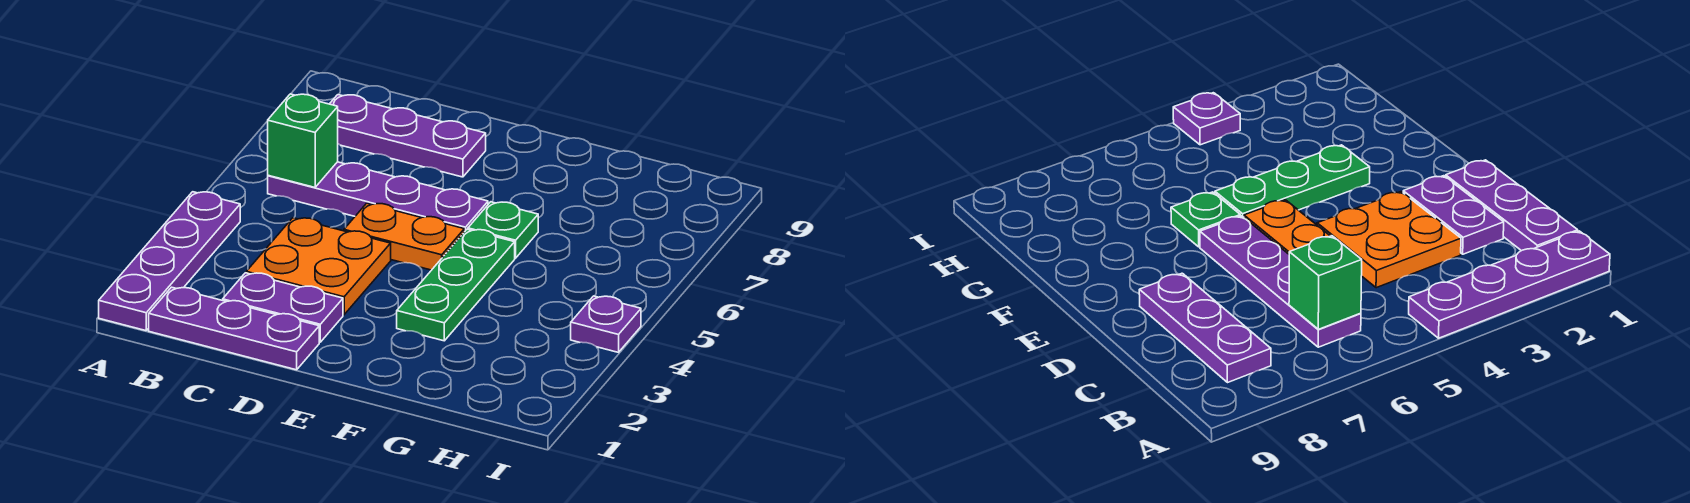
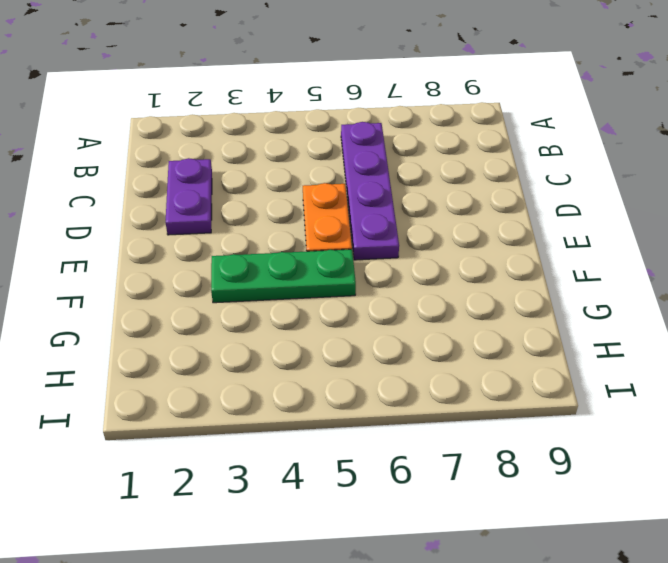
none -> purple plate A1:A4 level 1
none -> purple plate B1:D1 level 1

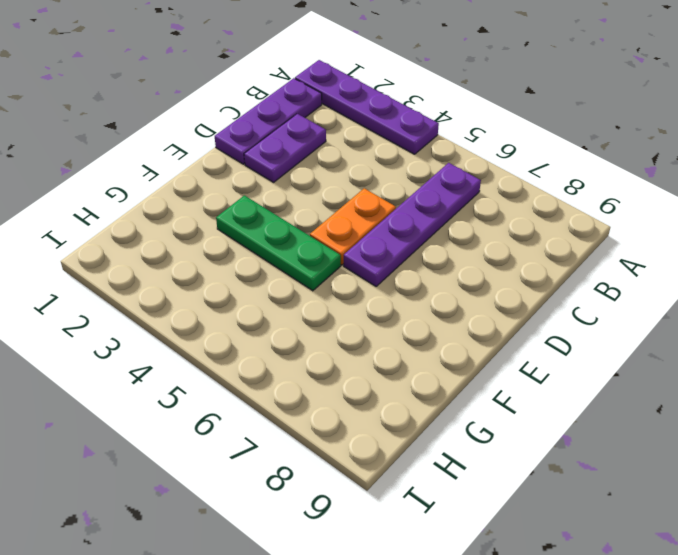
none -> purple plate B8:D8 level 1
none -> orange plate C3:D4 level 1

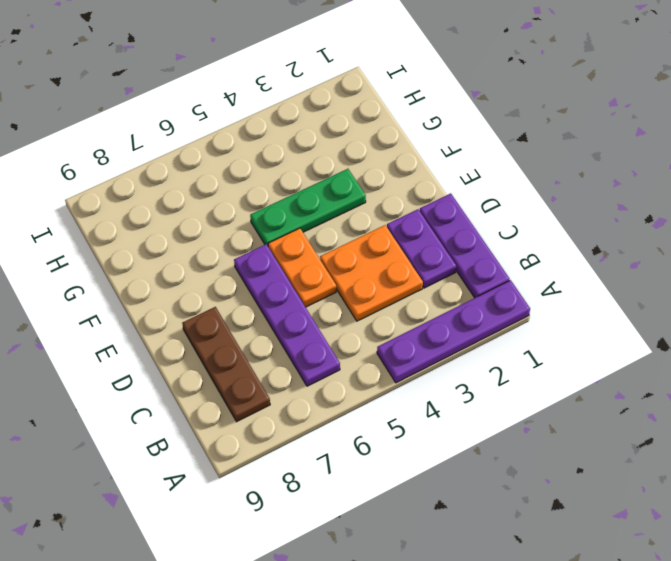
brown plate B8:D8 level 1 -> purple plate B8:D8 level 1
none -> green plate F6 level 1
none -> purple plate I4 level 1

